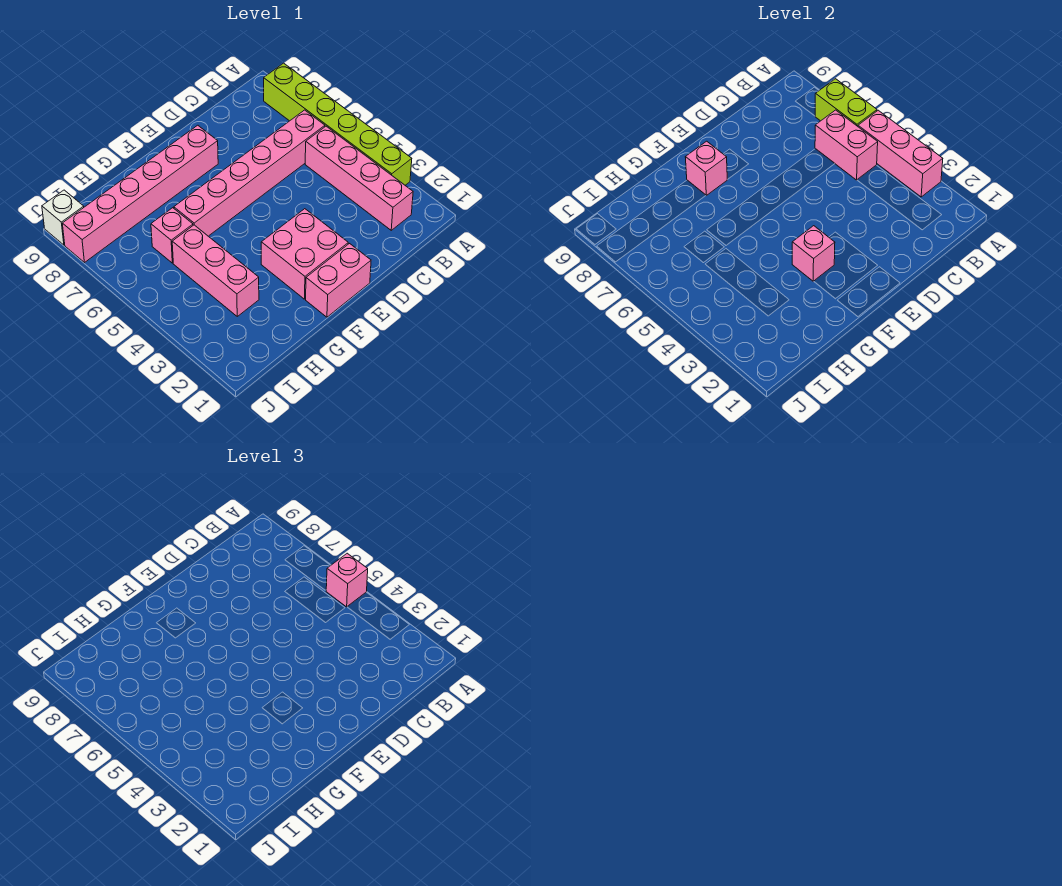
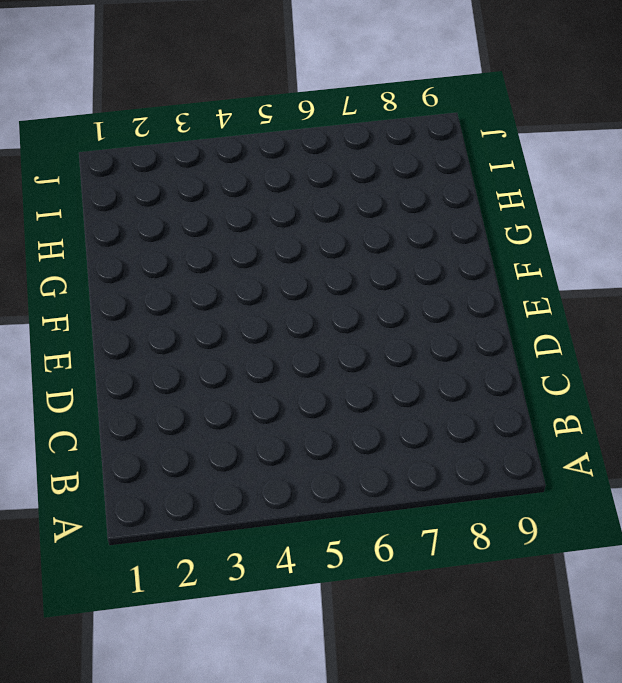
none -> lime brick A3:A8 level 1
none -> pink brick B2:B5 level 1
none -> pink brick B6:G6 level 1

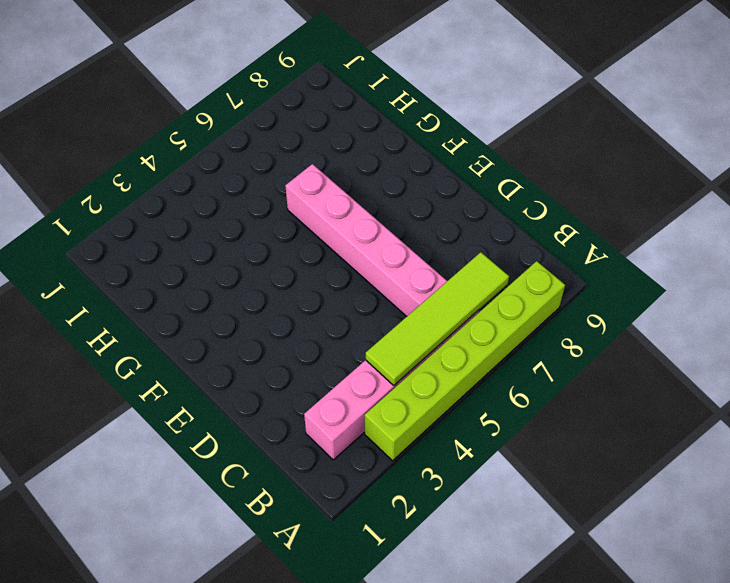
lime tile B4:B7 level 2 -> pink brick B5:B6 level 2
none -> pink brick E1:F1 level 1
none -> pink brick E2:F3 level 1
none -> pink brick E8:J8 level 1

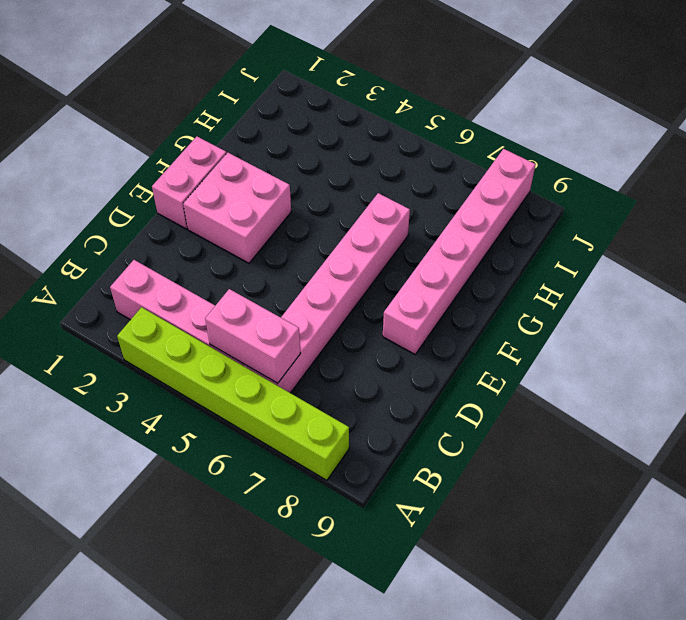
none -> pink brick H3:H5 level 1
none -> pink brick H6 level 1
none -> white brick J9 level 1

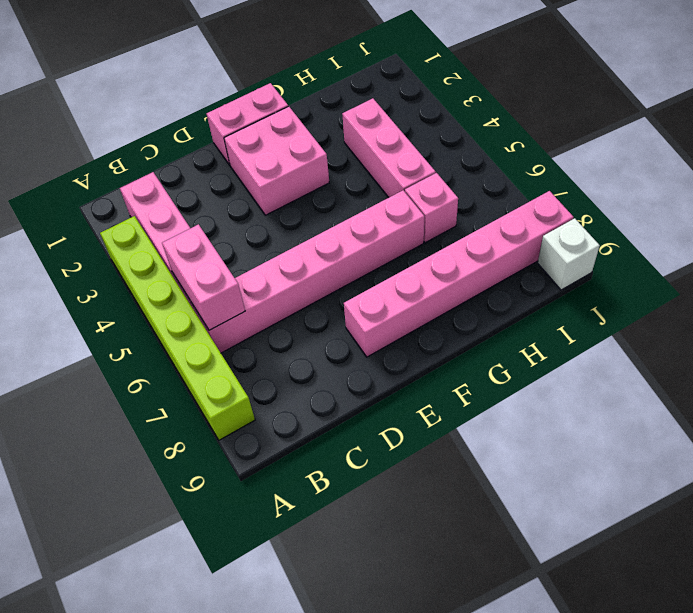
none -> pink brick A3:A5 level 2
none -> lime brick A6:A7 level 2
none -> pink brick F3 level 2

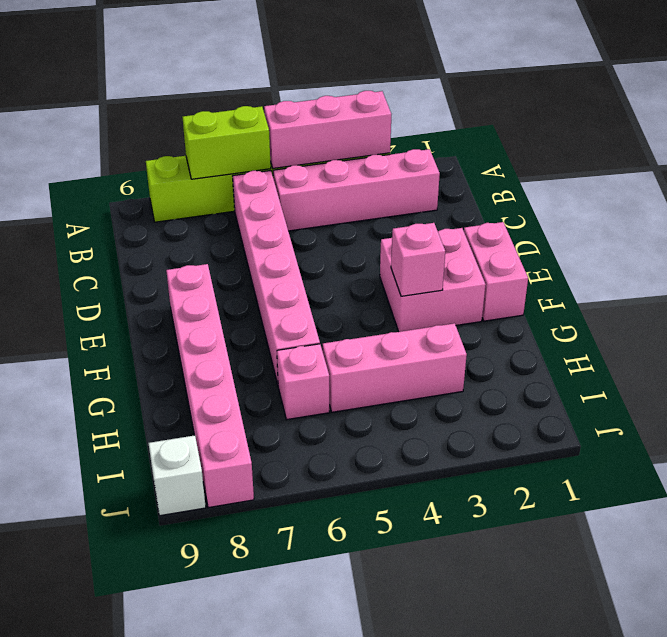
none -> pink brick B5:B6 level 2
none -> pink brick F8 level 2
none -> pink brick A5 level 3

